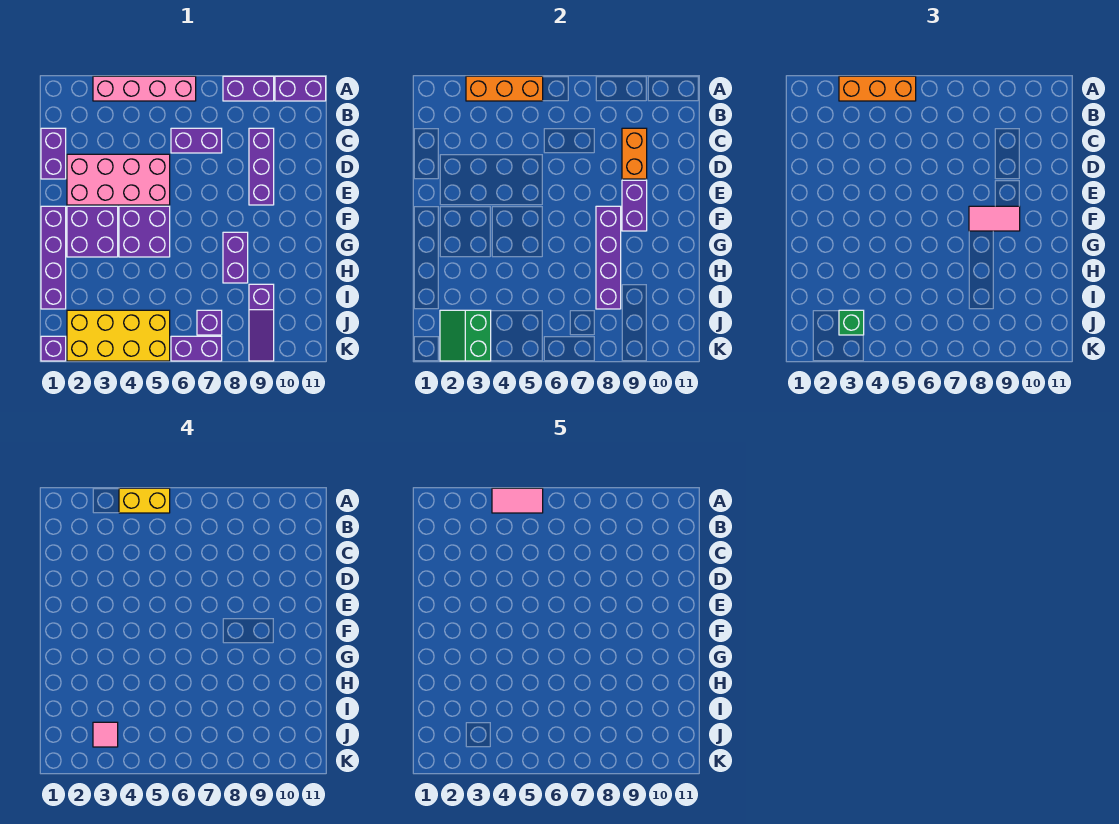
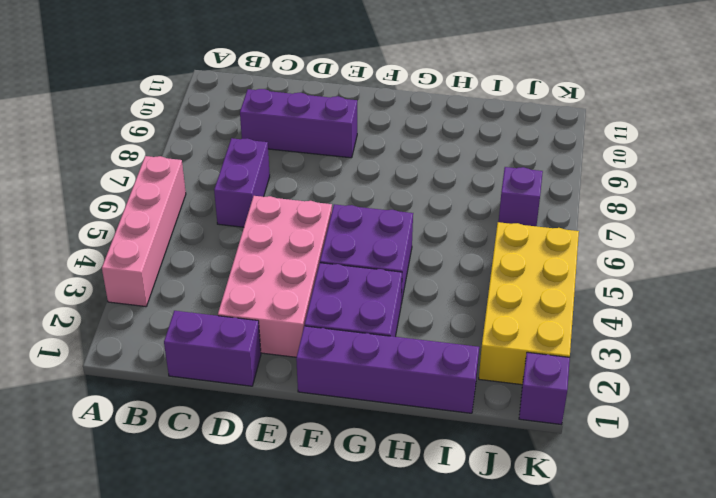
none -> purple brick A8:A9 level 1
none -> purple brick A10:A11 level 1
none -> purple brick G8:H8 level 1

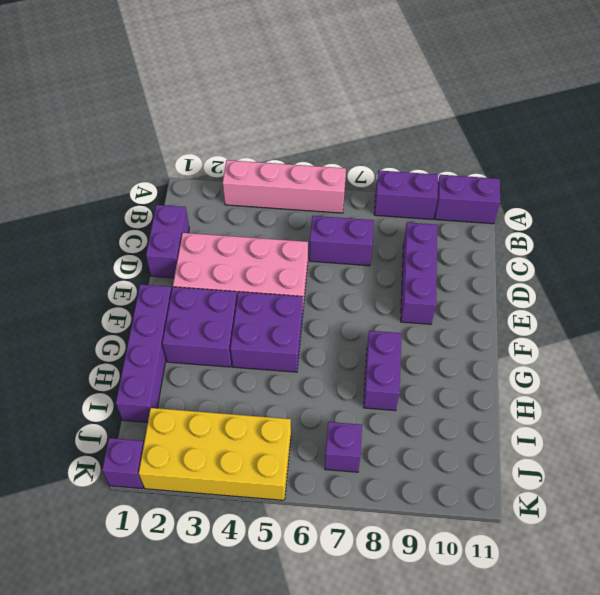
none -> purple slope I9:K9 level 1 top I
none -> purple brick K6:K7 level 1
none -> orange brick A3:A5 level 2

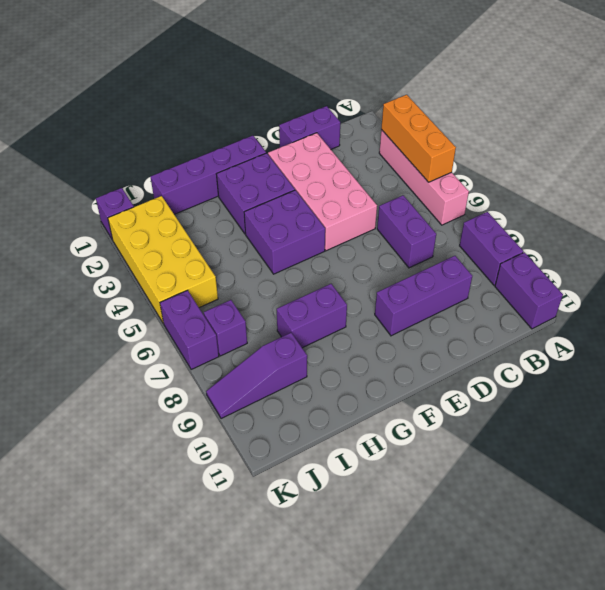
none -> orange brick C9:D9 level 2
none -> purple brick E9:F9 level 2
none -> purple brick F8:I8 level 2

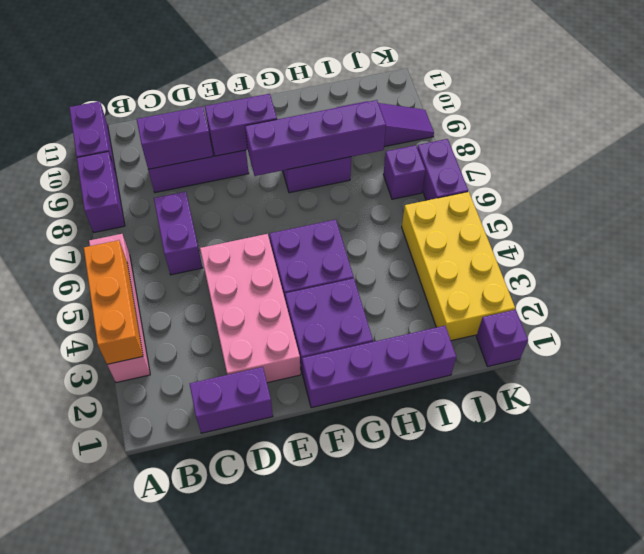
purple brick C9:D9 level 2 -> orange brick C9:D9 level 2
none -> green slope J2:K3 level 2 top 3
none -> orange brick A3:A5 level 3
none -> pink tile F8:F9 level 3

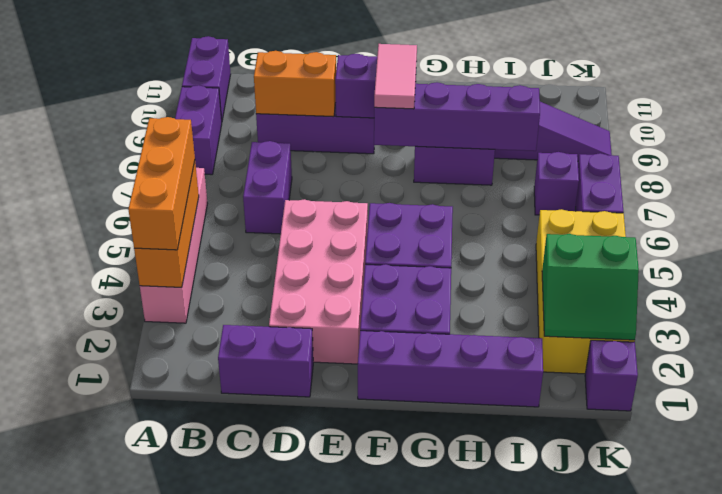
none -> green brick J3 level 3
none -> yellow brick A4:A5 level 4
none -> pink tile J3 level 4

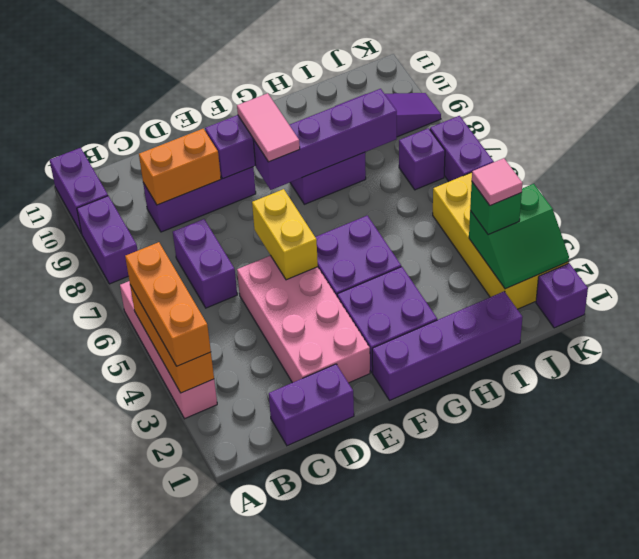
yellow brick E5:E6 level 2 -> yellow brick A4:A5 level 4
none -> pink tile A4:A5 level 5

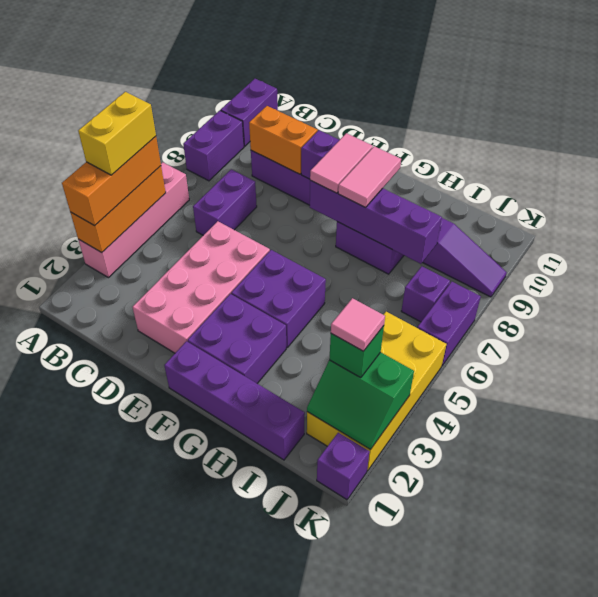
pink tile G8:G9 level 3 -> pink tile A4:A5 level 5
none -> purple brick C1:D1 level 1

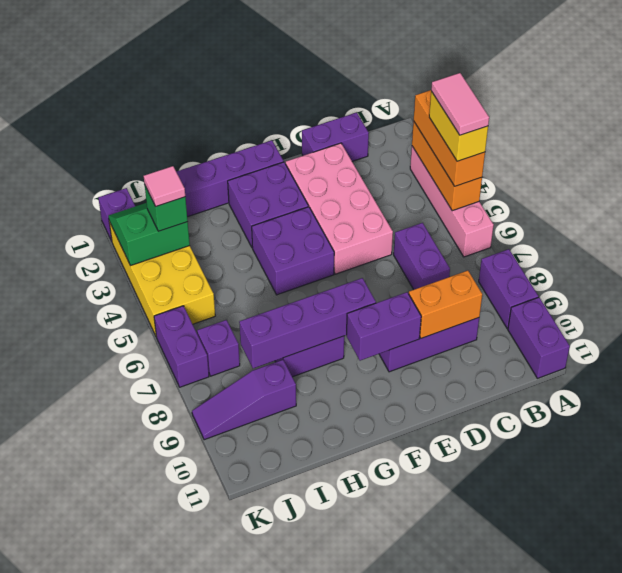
none -> pink tile F8:F9 level 3

